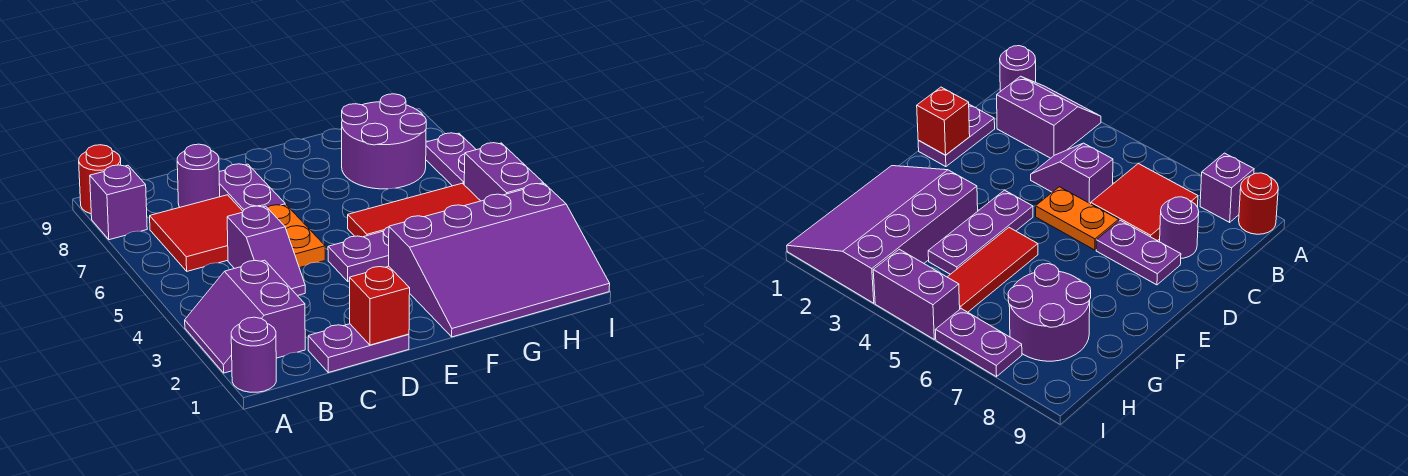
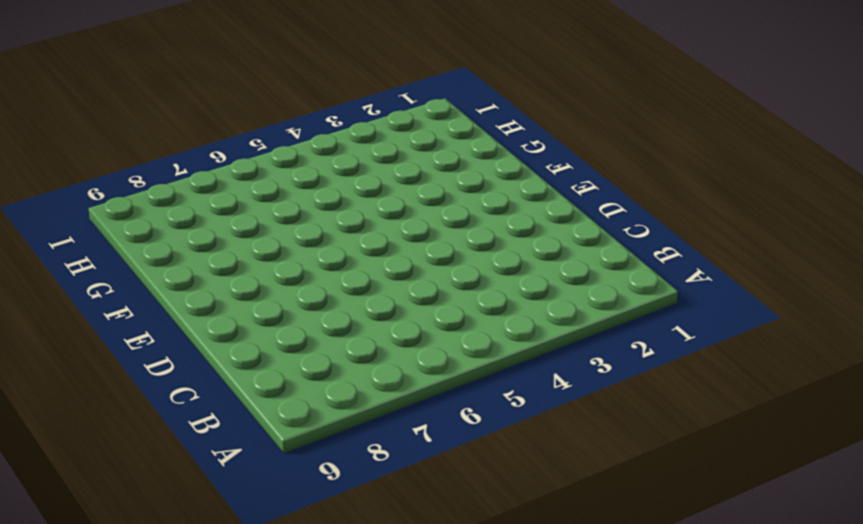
none -> purple round brick A1 level 1
none -> purple slope A2:B3 level 1 top B
none -> purple brick A8 level 1

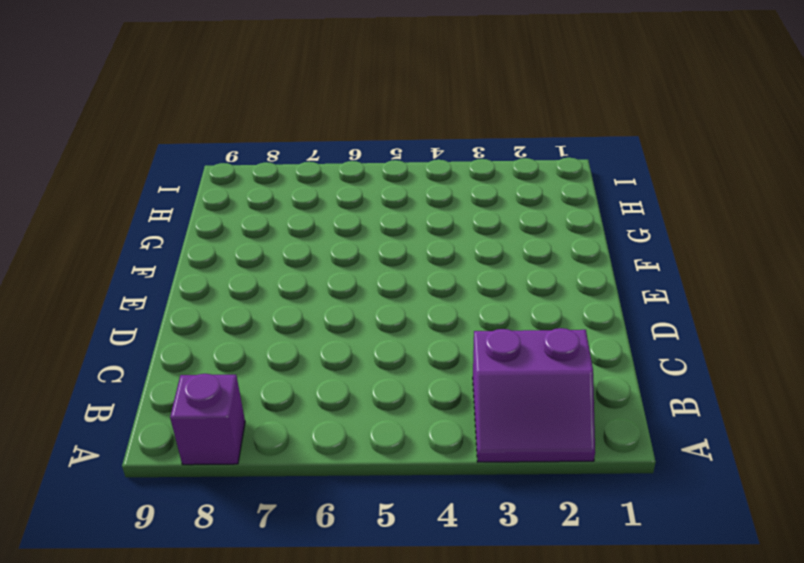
none -> purple round brick A1 level 1
none -> red round brick A9 level 1
none -> red tile B6:C7 level 1

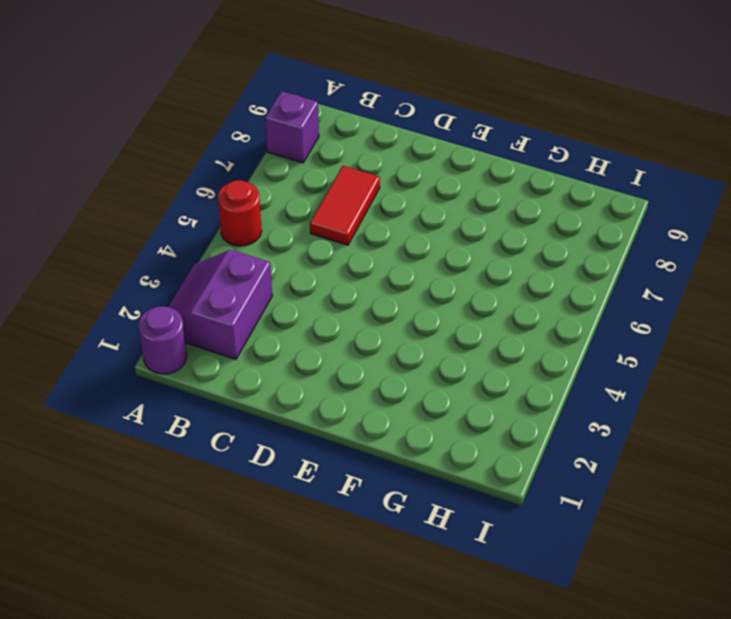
red round brick A5 level 1 -> red round brick A9 level 1
red tile C6:C7 level 1 -> red tile B6:C7 level 1
none -> purple plate C1:D1 level 1
none -> purple slope C4:C5 level 1 top 5
none -> purple round brick C8 level 1

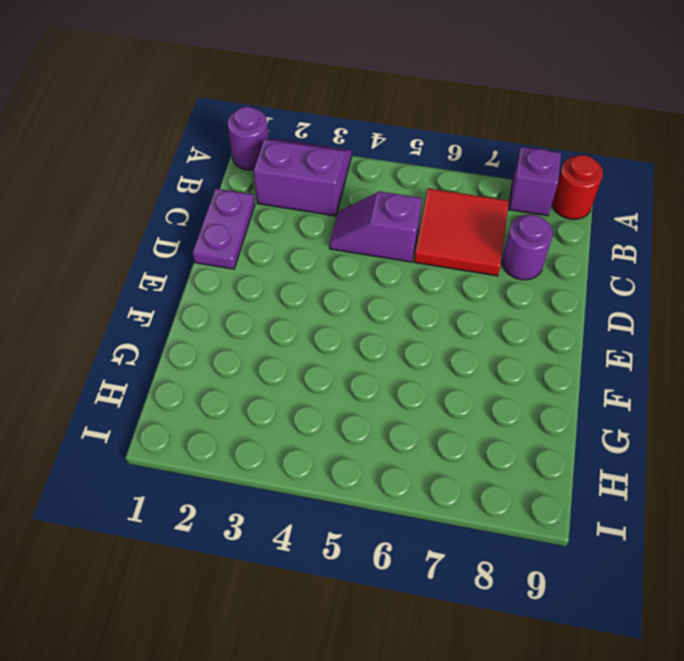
none -> orange plate D5:D6 level 1
none -> purple plate D7:D8 level 1
none -> purple plate E4:G4 level 1

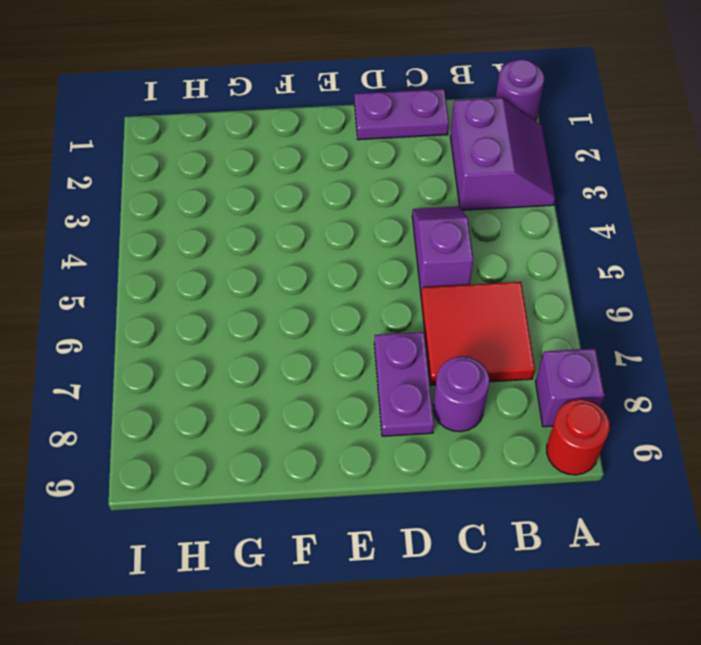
none -> orange plate D5:D6 level 1
none -> purple plate E4:G4 level 1
none -> purple slope F1:I3 level 1 top 3

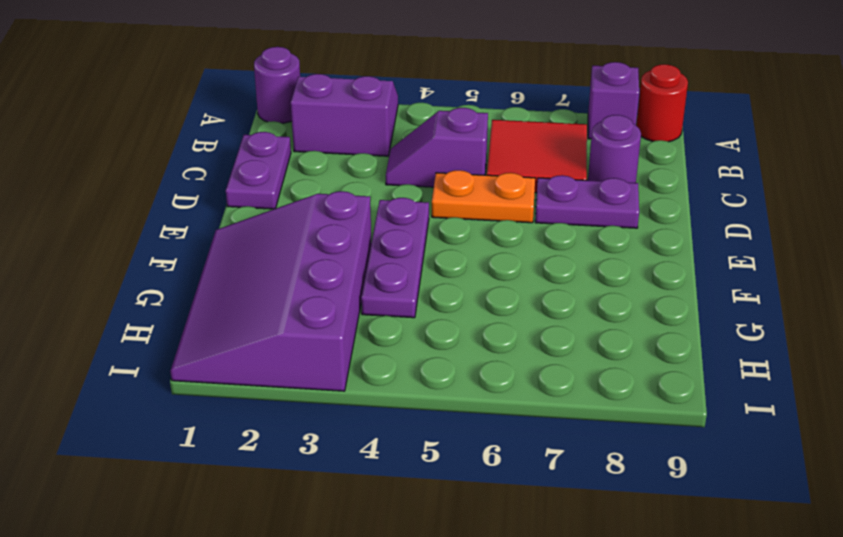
none -> red tile F5:H5 level 1
none -> purple round brick G7:H8 level 1
none -> purple brick I4:I5 level 1

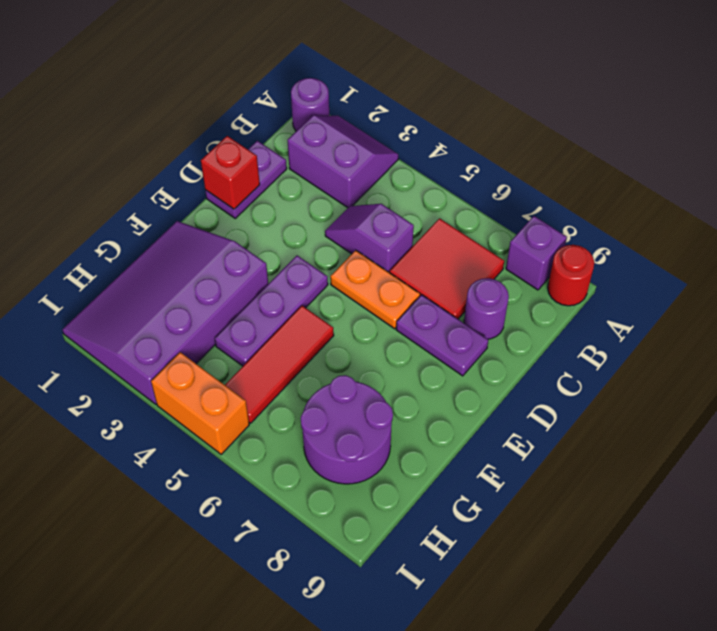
orange brick I4:I5 level 1 -> purple brick I4:I5 level 1
none -> purple plate I6:I7 level 1

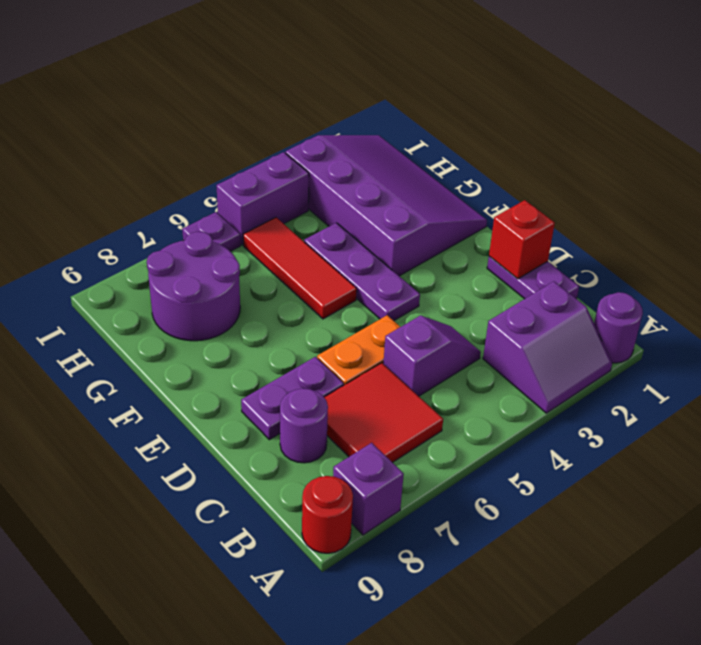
purple plate I6 level 1 -> purple plate I6:I7 level 1

